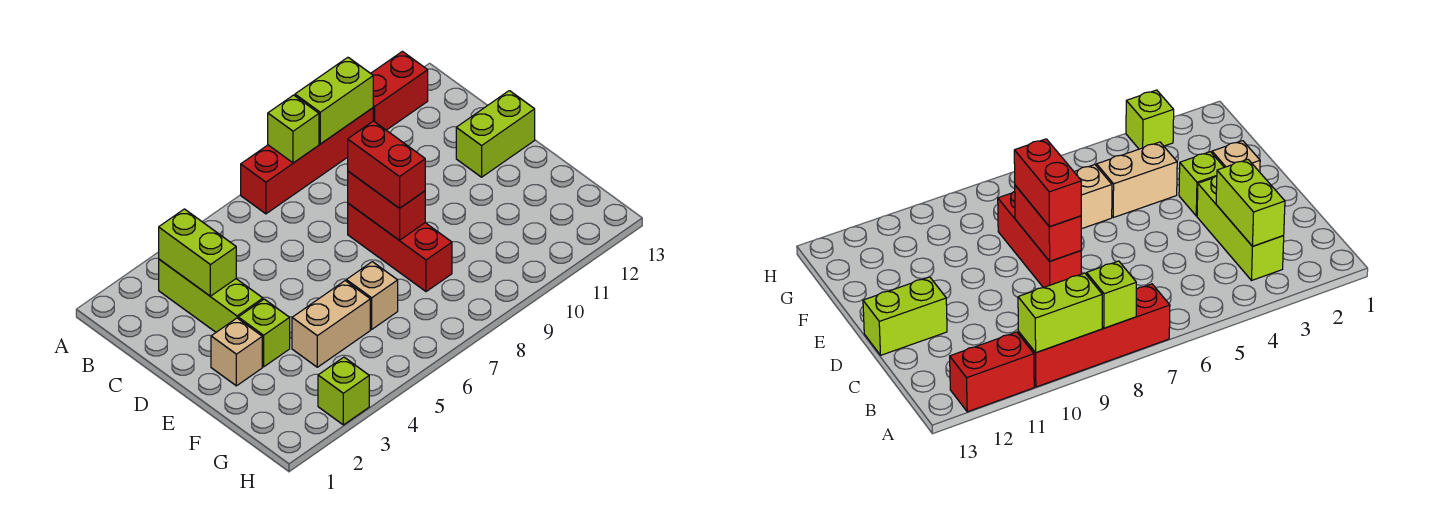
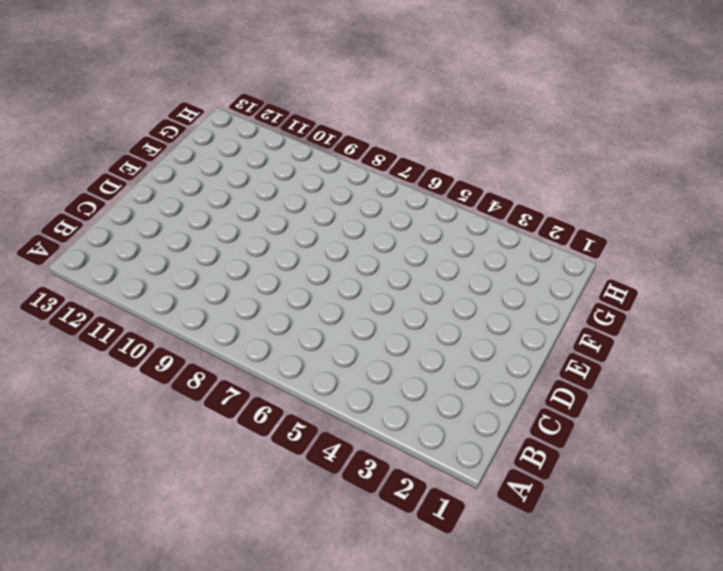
none -> red brick A7:A10 level 1
none -> red brick A11:A12 level 1
none -> lime brick B3:D3 level 1

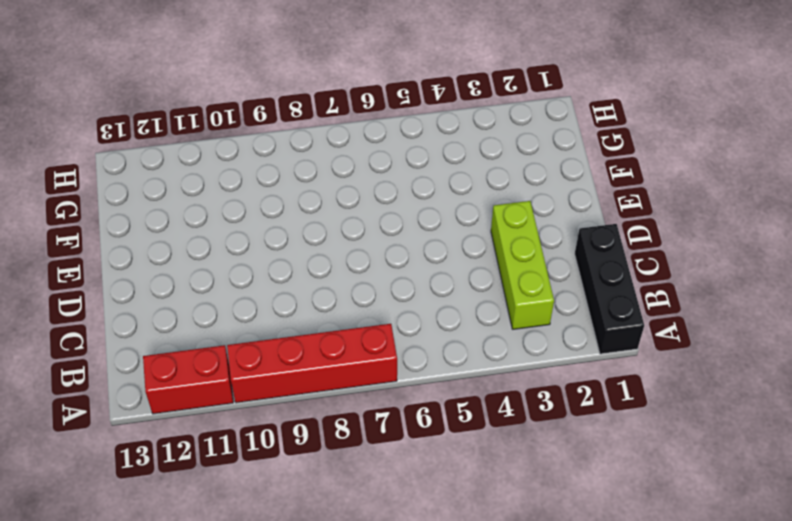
black brick A1:C1 level 1 -> none
none -> red brick D8:F8 level 1
none -> lime brick D12:D13 level 1
none -> tan brick E2 level 1

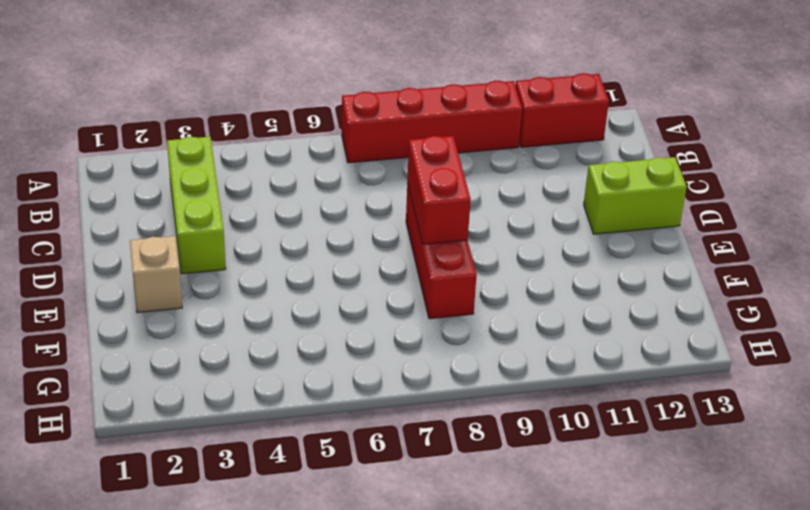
none -> lime brick E3 level 1
none -> tan brick F4:F5 level 1
none -> tan brick F6 level 1

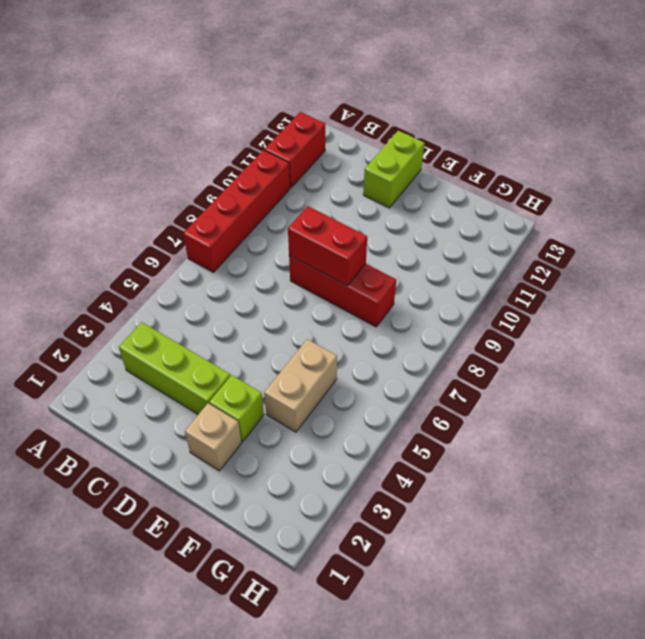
none -> tan brick F6 level 1
none -> lime brick H3 level 1
none -> lime brick A8 level 2

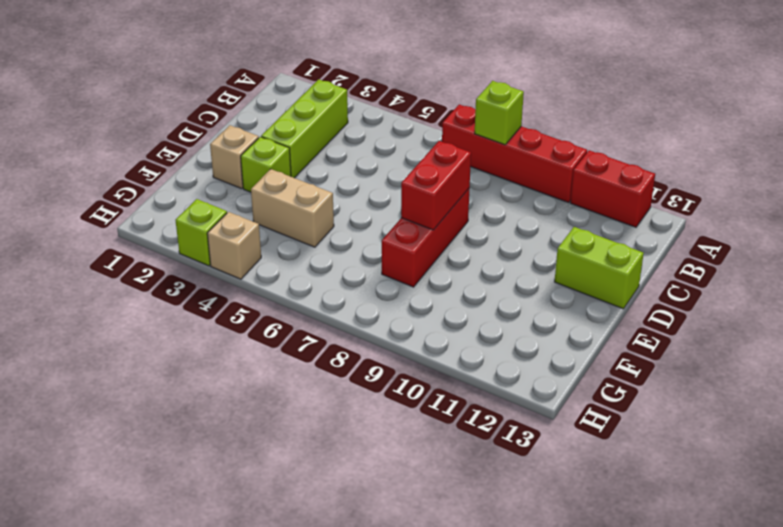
tan brick H4 level 1 -> tan brick F6 level 1
none -> lime brick A9:A10 level 2
none -> lime brick B3:C3 level 2
none -> red brick D8:E8 level 3

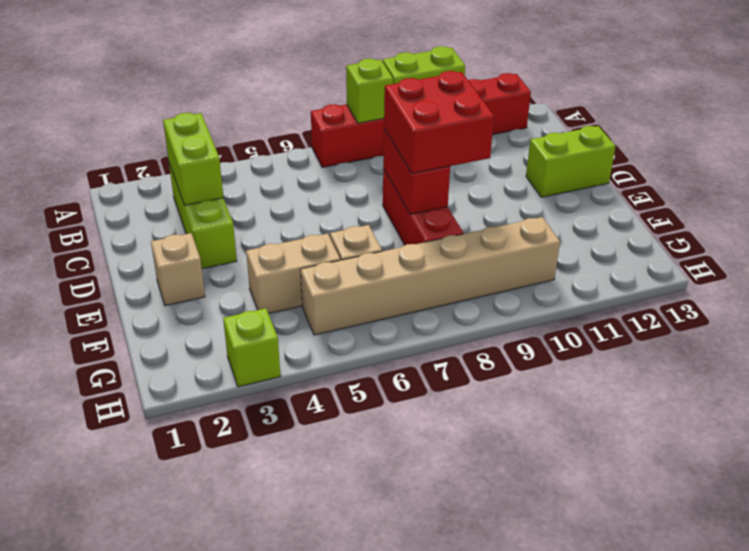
red brick D8:E9 level 3 -> red brick D8:E8 level 3
tan brick G5:G10 level 1 -> none
none -> lime brick E3 level 1

